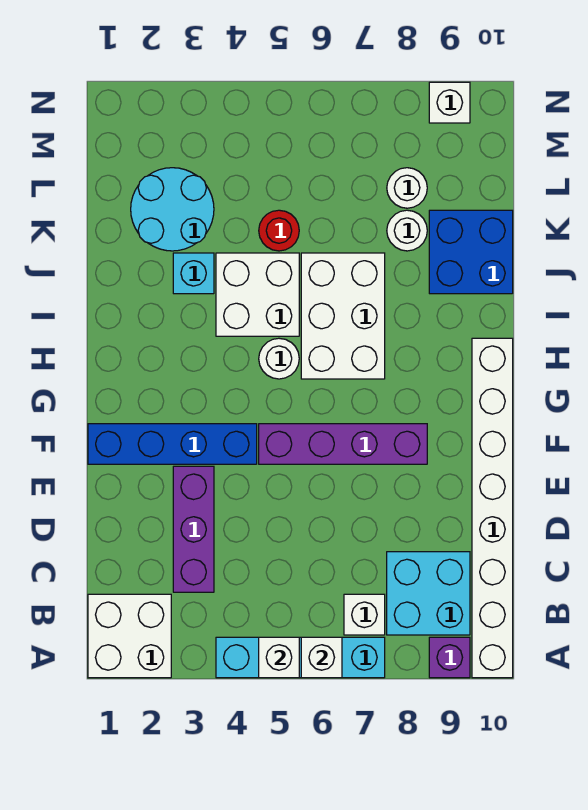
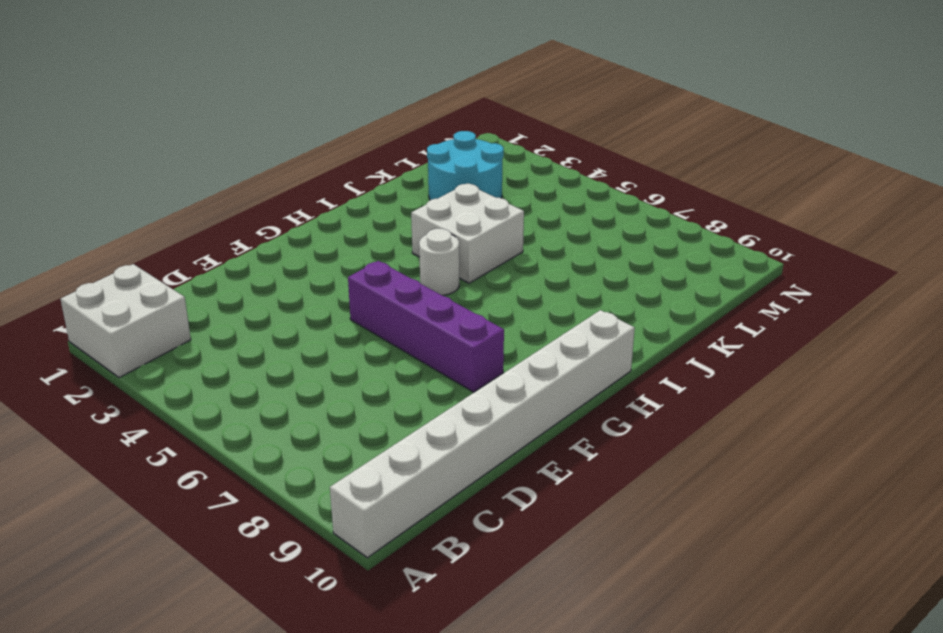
none -> cyan brick A4:A7 level 1
none -> purple brick A9 level 1
none -> white brick B7 level 1

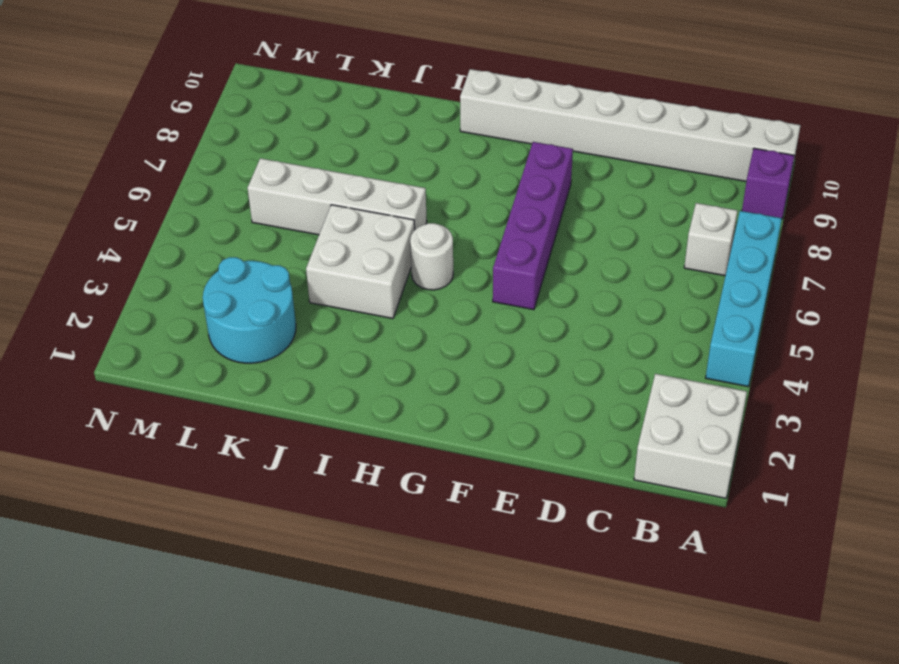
white brick I6:L6 level 1 -> white brick H6:J7 level 1
none -> cyan brick B8:C9 level 1
none -> purple brick C3:E3 level 1
none -> blue brick F1:F4 level 1

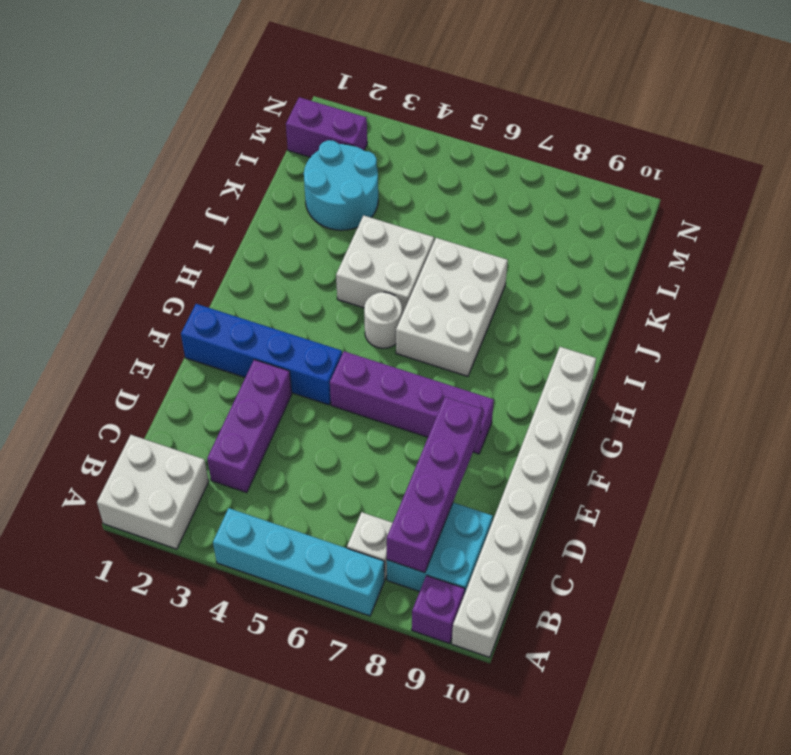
purple brick B8:E8 level 2 -> none
purple brick M1:M2 level 1 -> none
none -> cyan brick J3 level 1
none -> blue brick J9:K10 level 1
none -> red round brick K5 level 1

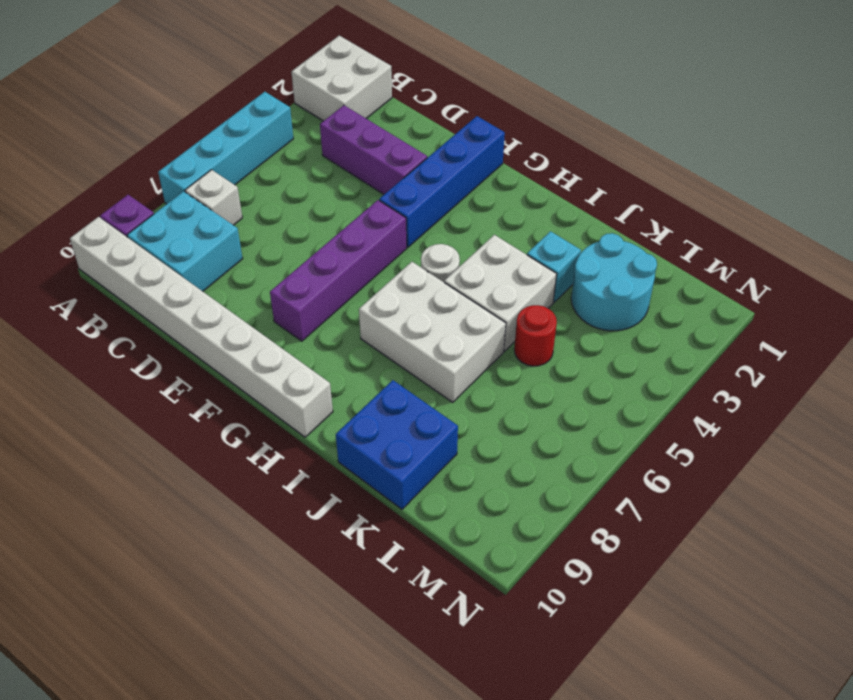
none -> white round brick K8 level 1
none -> white round brick L8 level 1
none -> white brick N9 level 1

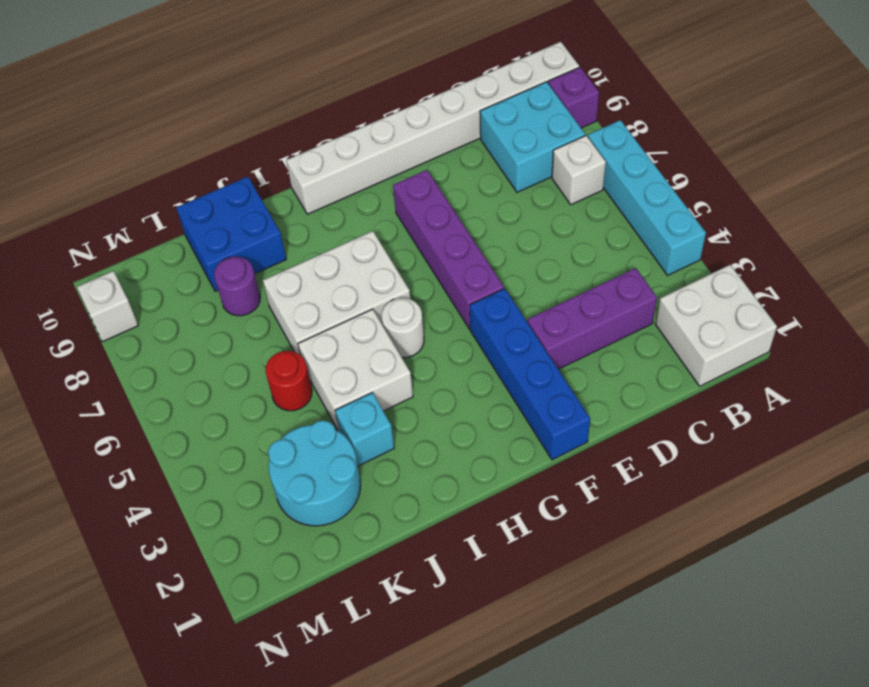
purple round brick K8 level 1 -> white round brick K8 level 1
none -> white round brick L8 level 1
none -> white brick A5 level 2
none -> white brick A6 level 2

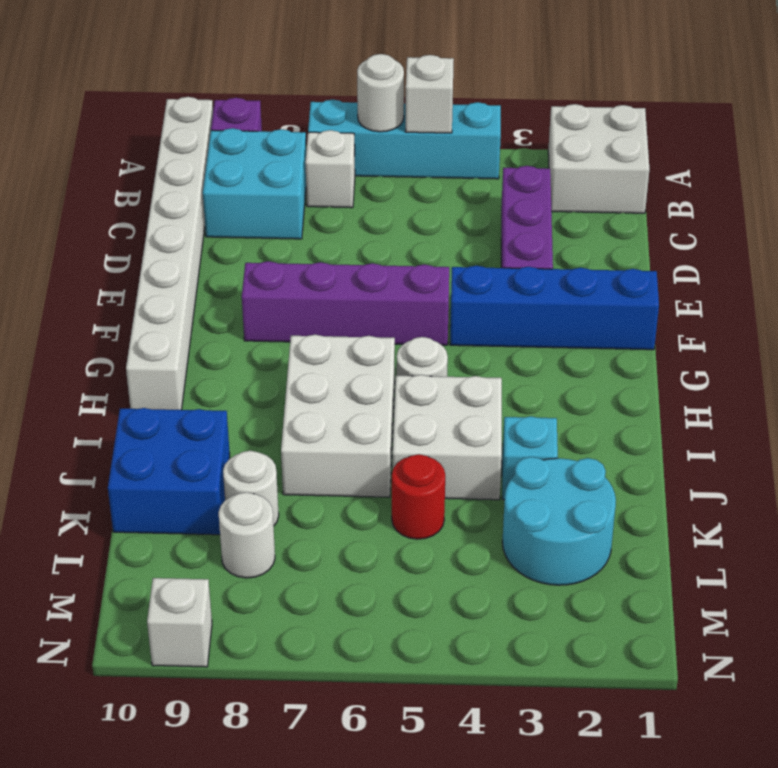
white round brick A6 level 2 -> white brick A6 level 2

